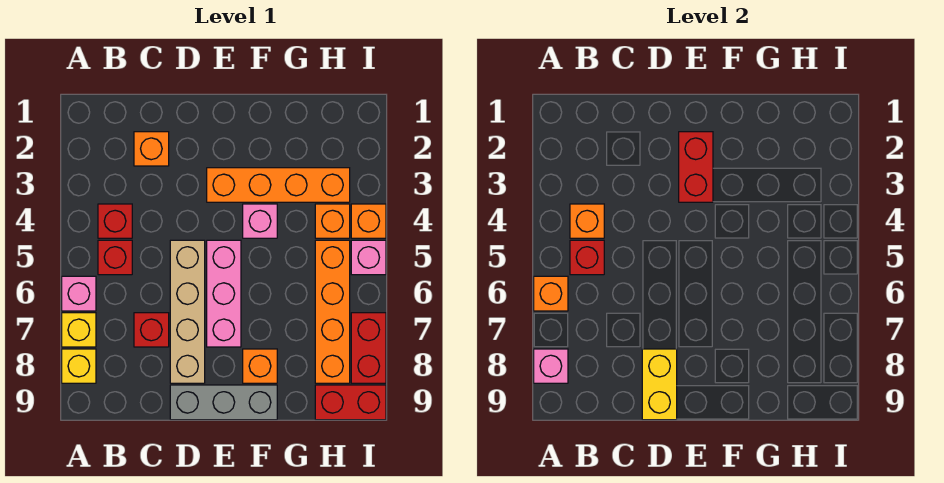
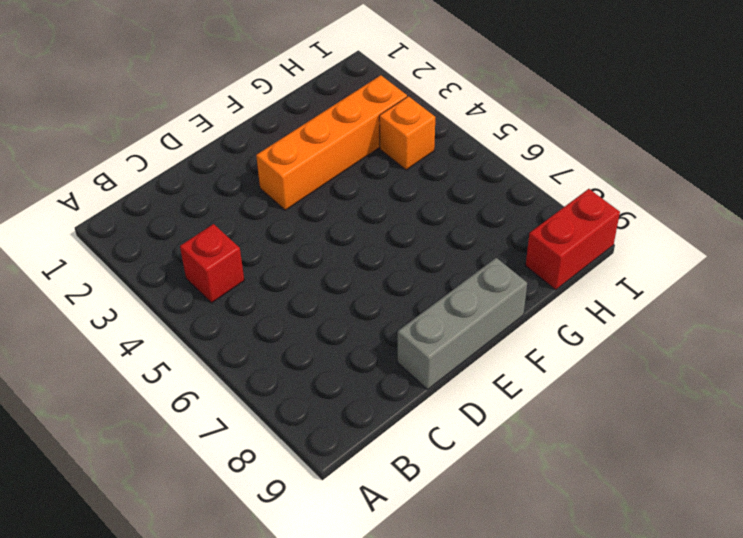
none -> pink brick A6 level 1
none -> yellow brick A7 level 1
none -> yellow brick A8 level 1

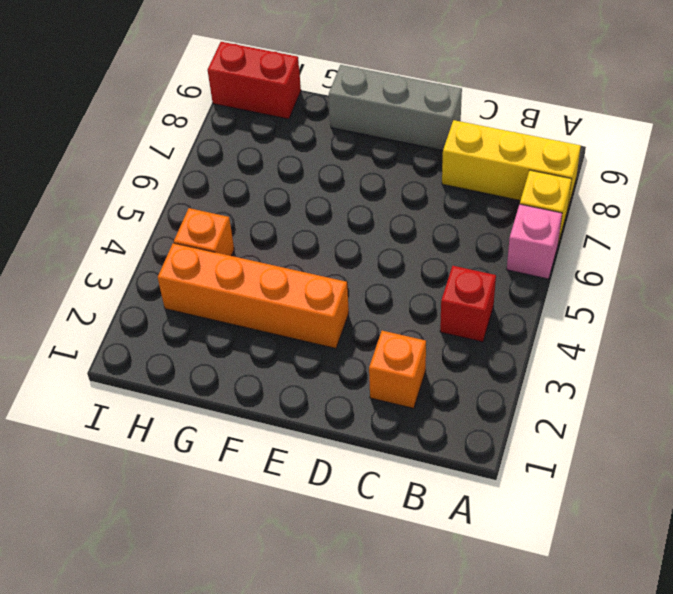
yellow brick A8:C8 level 1 -> yellow brick A8 level 1
none -> red brick B5 level 1
none -> red brick C7 level 1
none -> tan brick D5:D8 level 1

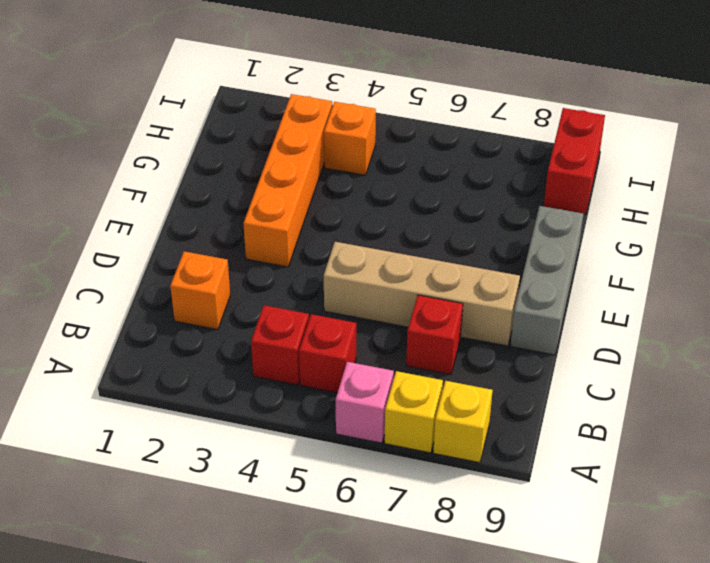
none -> pink brick E5:E7 level 1
none -> pink brick F4 level 1
none -> orange brick F8 level 1

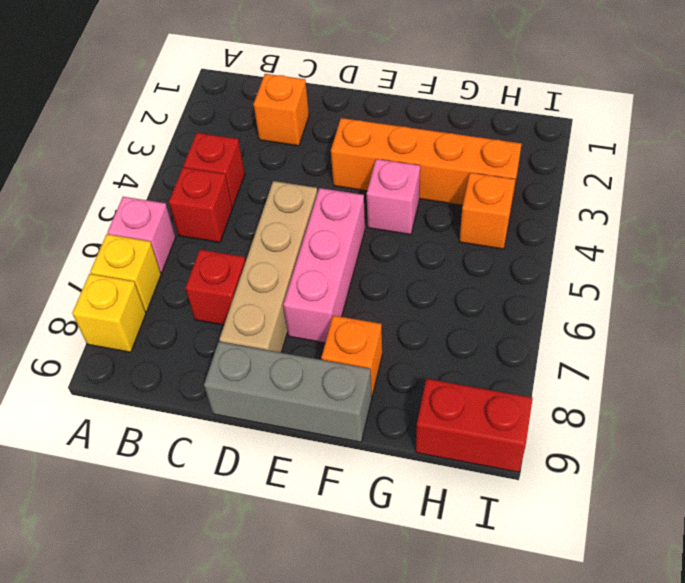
none -> orange brick H5:H8 level 1
none -> orange brick I4 level 1
none -> pink brick I5 level 1

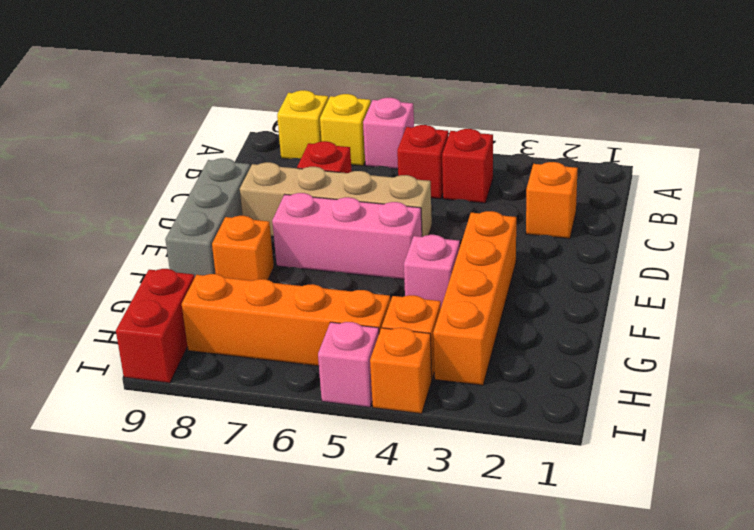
none -> red brick I7:I8 level 1
none -> orange brick A6 level 2
none -> pink brick A8 level 2

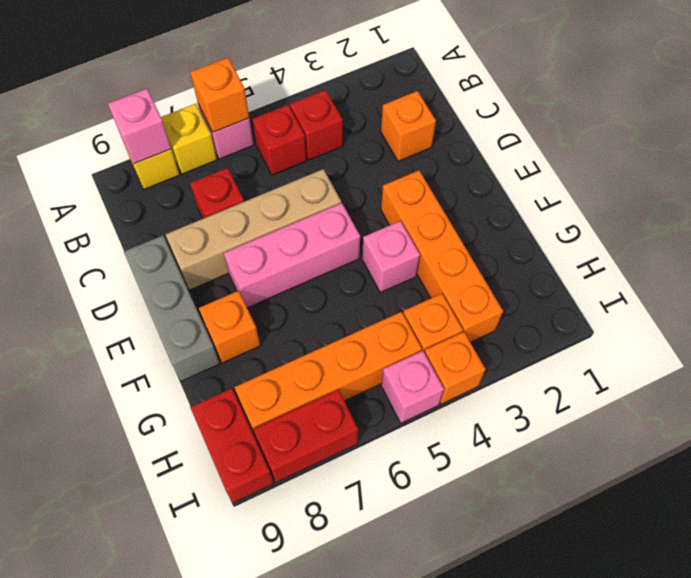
none -> orange brick B4 level 2
none -> red brick B5 level 2
none -> yellow brick D8:D9 level 2

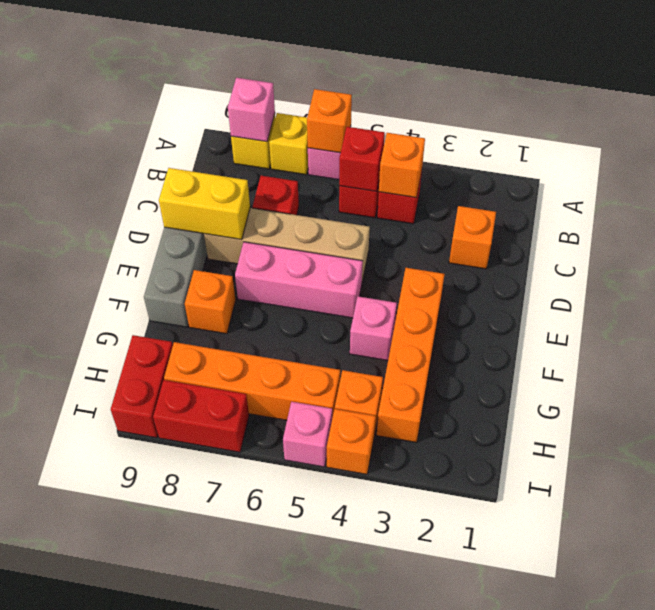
none -> red brick E2:E3 level 2

